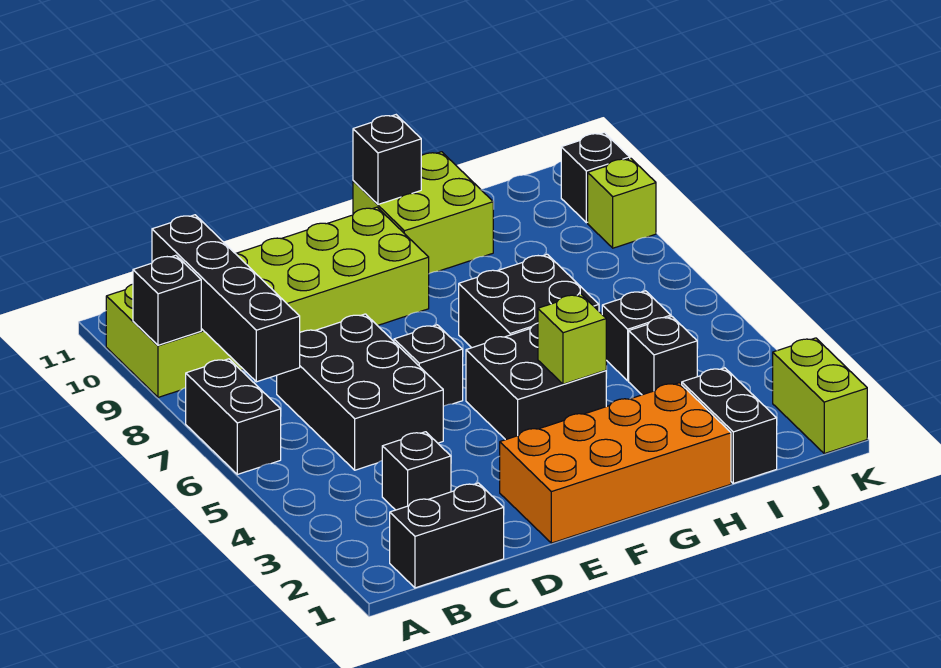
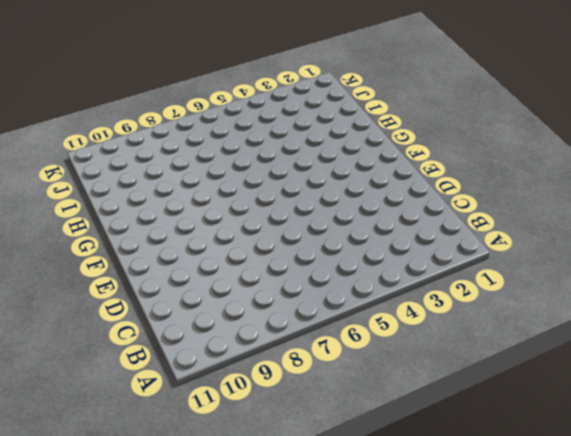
none -> black brick A6:A7 level 1
none -> lime brick A9:F10 level 1
none -> black brick B1:C1 level 1

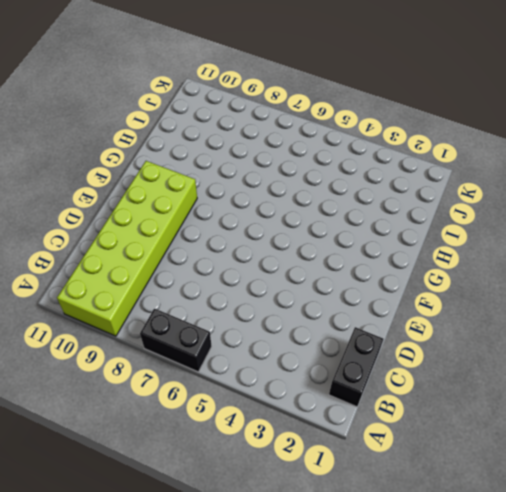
none -> black brick C3 level 1
none -> black brick C5:D7 level 1
none -> orange brick E1:H2 level 1

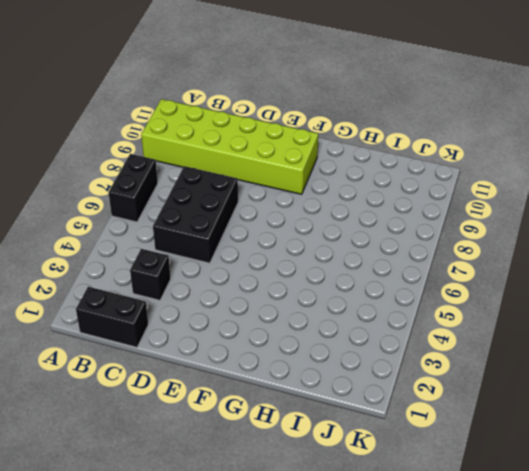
none -> orange brick E1:H2 level 1
none -> black brick E6 level 1
none -> black brick F4:G5 level 1

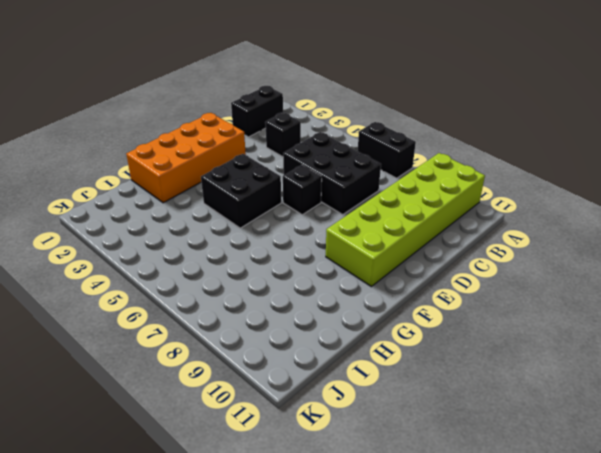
none -> black brick G6:H7 level 1
none -> lime brick G10:H11 level 1
none -> black brick I1:I2 level 1

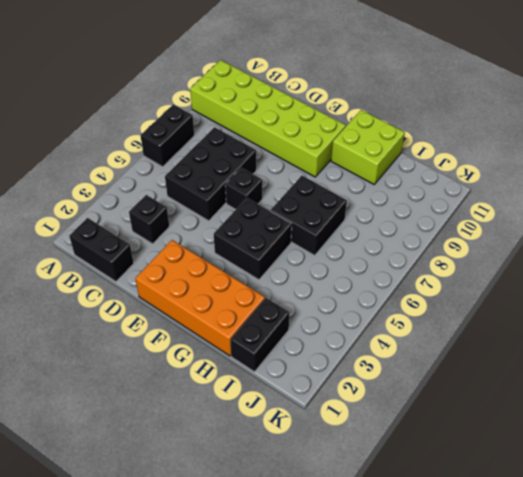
none -> black brick I4 level 1
none -> black brick I5 level 1
none -> lime brick K1:K2 level 1

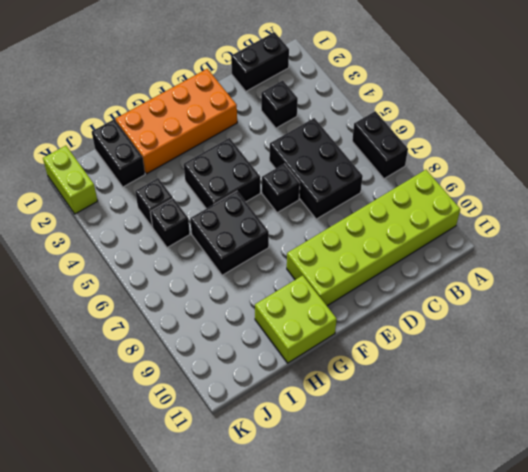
none -> lime brick K9 level 1
none -> black brick K10 level 1
none -> black brick A9 level 2

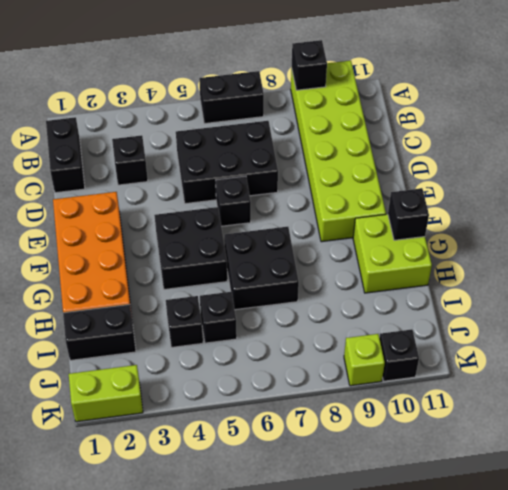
none -> black brick B7:B10 level 2
none -> lime brick G4 level 2

